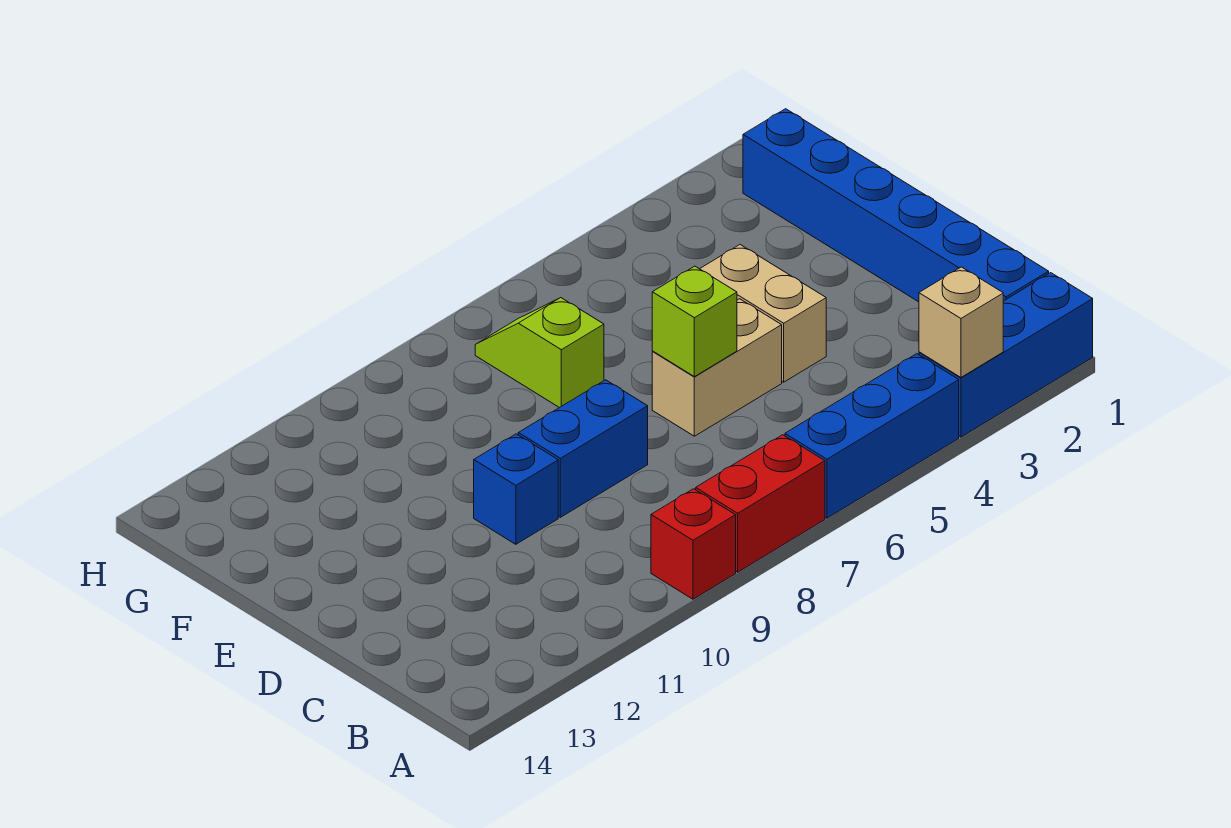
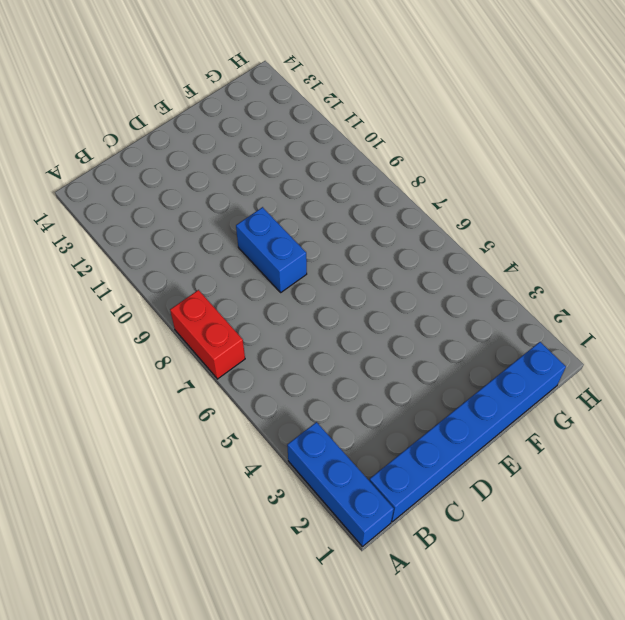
none -> blue brick A4:A6 level 1
none -> red brick A9 level 1
none -> tan brick D4:E4 level 1

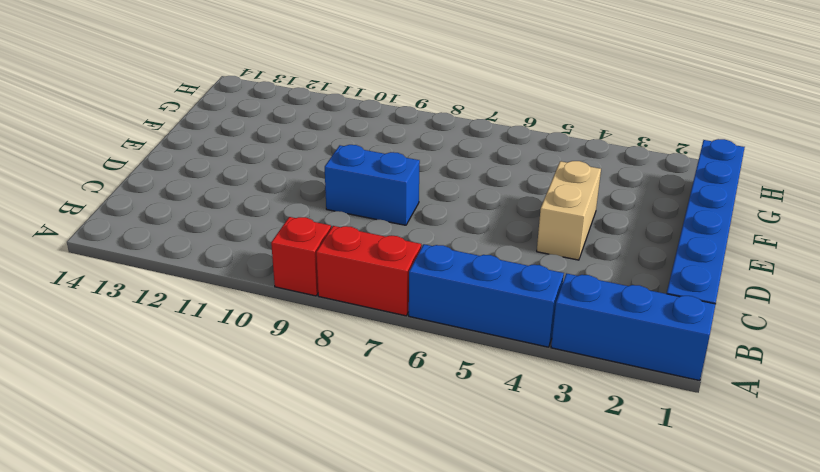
none -> tan brick D5:D6 level 1
none -> blue brick D10 level 1
none -> lime slope F7:G7 level 1 top F

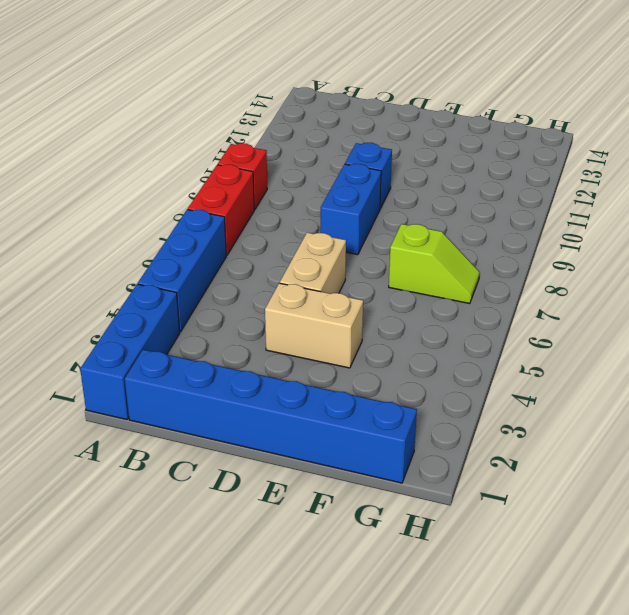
none -> tan brick A3 level 2
none -> lime brick D6 level 2

